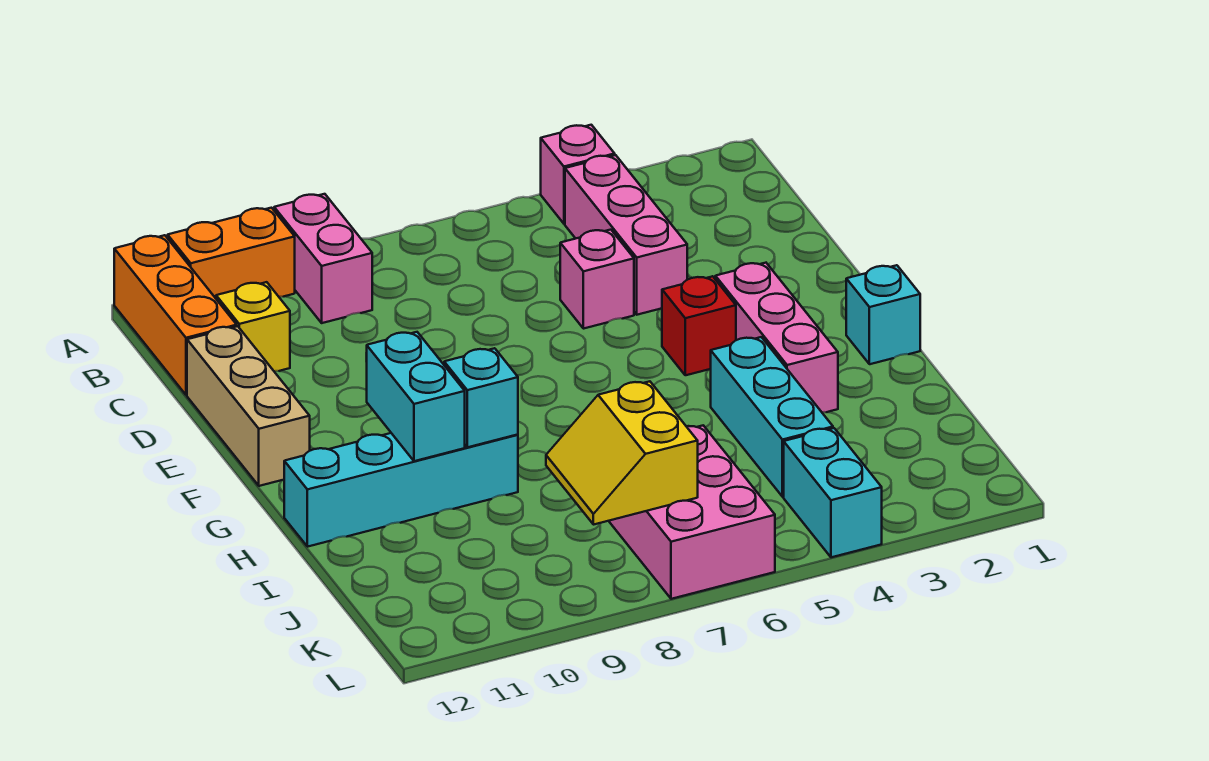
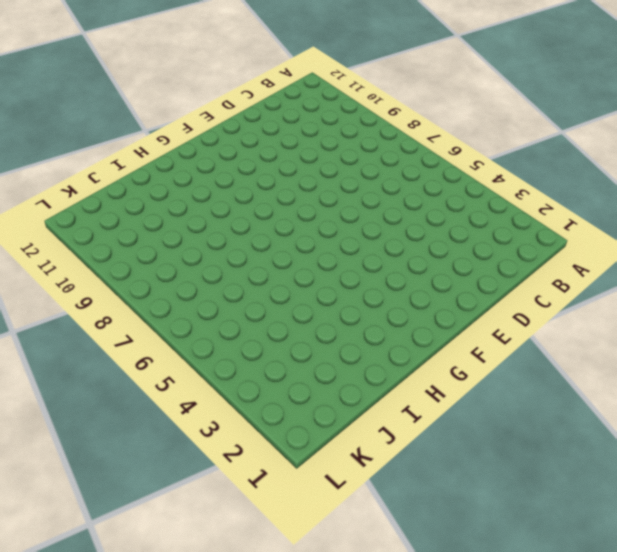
none -> pink brick A4 level 1
none -> pink brick A9:B9 level 1
none -> orange brick A10:A11 level 1

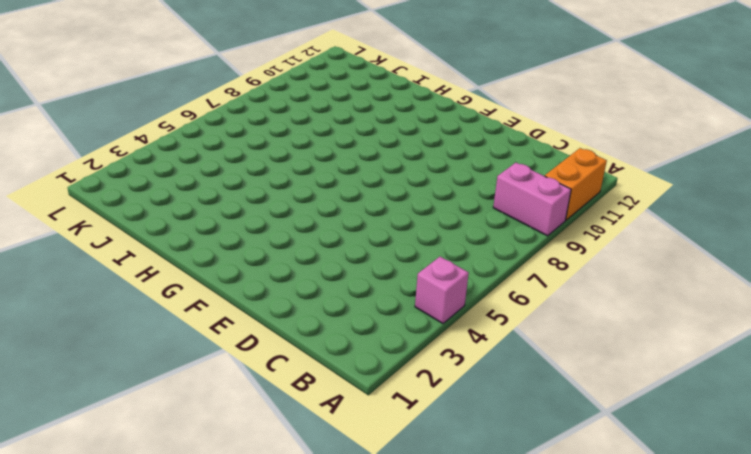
none -> orange brick A12:C12 level 1
none -> pink brick B4:D4 level 1
none -> yellow brick C11 level 1

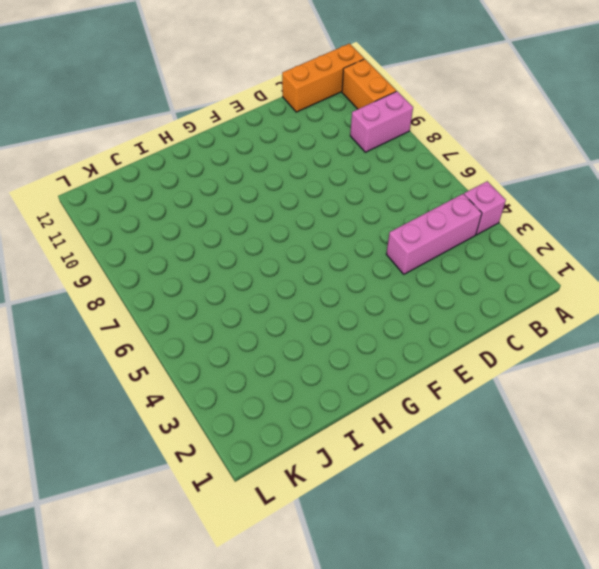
none -> yellow brick C11 level 1
none -> pink brick D5 level 1
none -> tan brick D12:F12 level 1

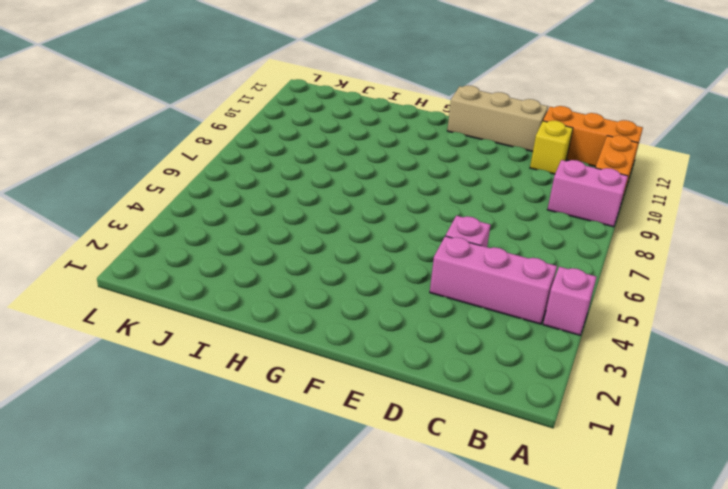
none -> pink brick F3:H3 level 1
none -> red brick F4 level 1
none -> cyan brick G1 level 1

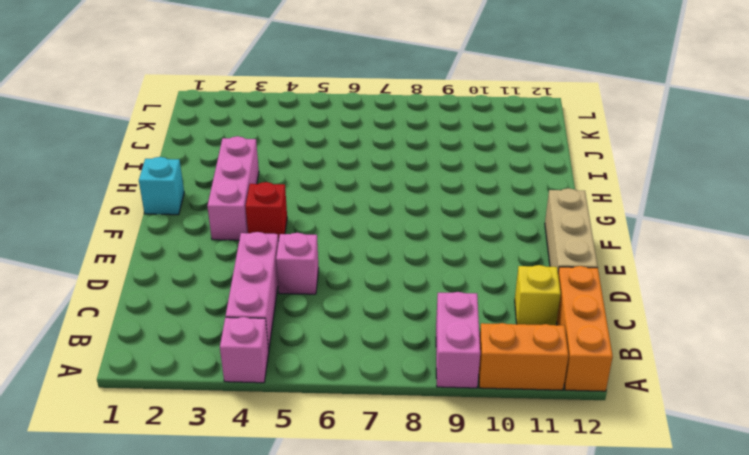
none -> cyan brick H4:J4 level 1
none -> cyan brick H9:H12 level 1
none -> pink brick J6:L7 level 1

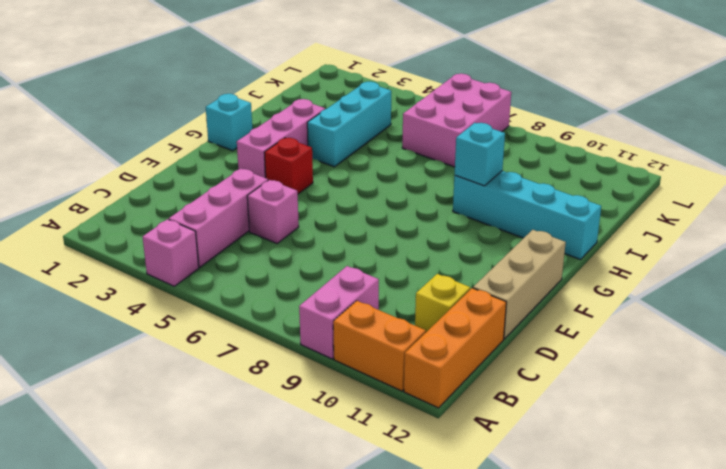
none -> cyan brick K4:L4 level 1
none -> cyan brick G10:H10 level 2
none -> yellow slope J7:K8 level 2 top 7

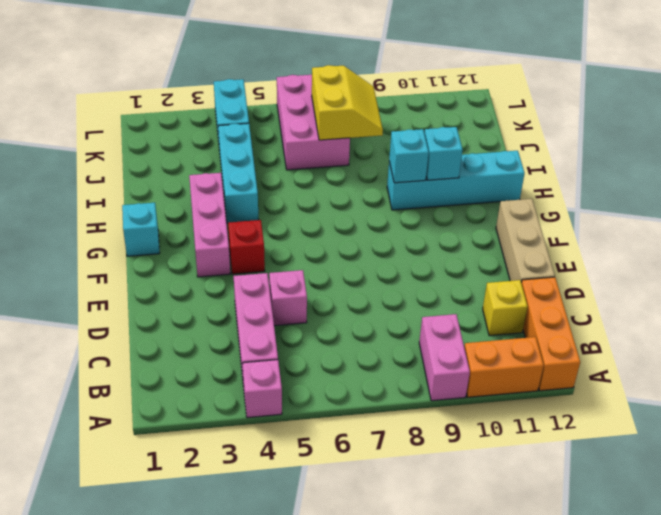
cyan brick H10 level 2 -> cyan brick G10:H10 level 2

